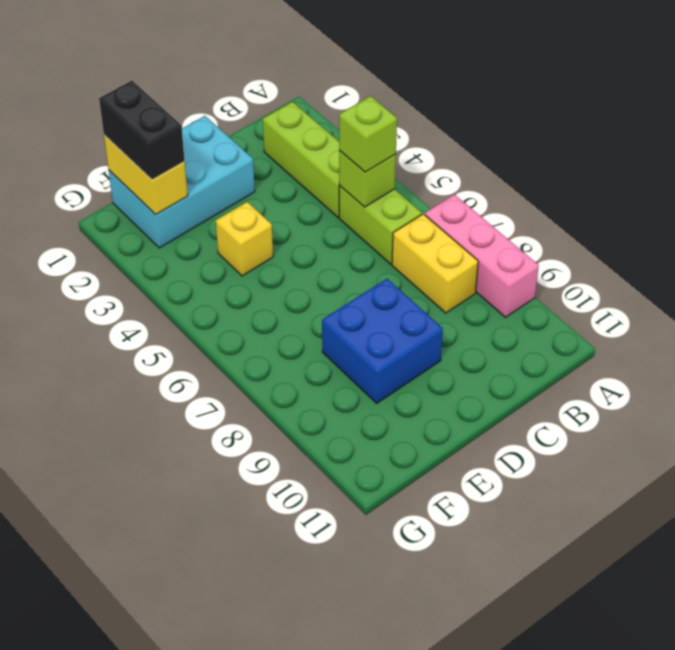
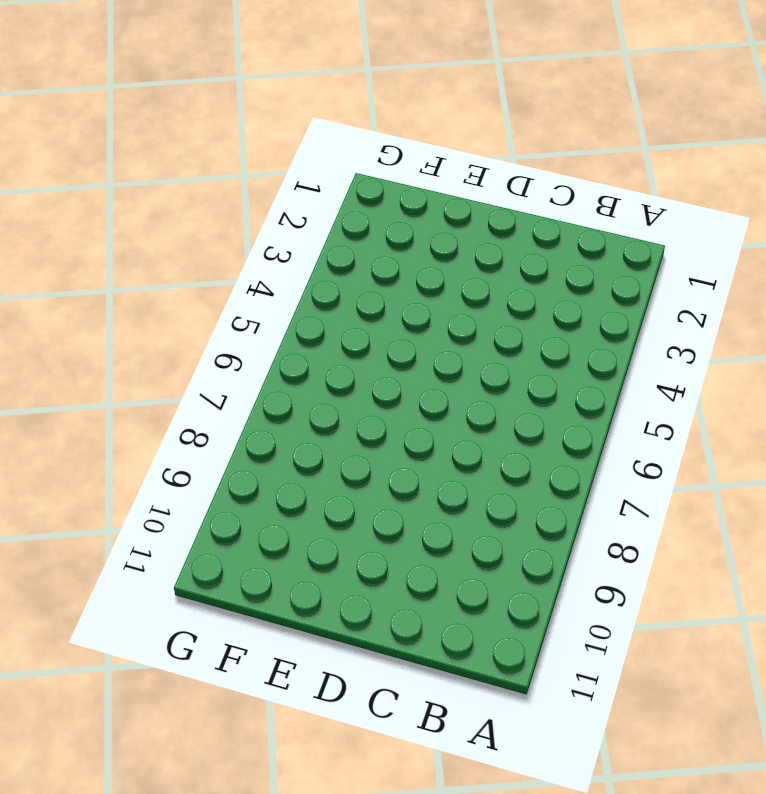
none -> pink brick A7:A9 level 1
none -> lime brick B2:B4 level 1

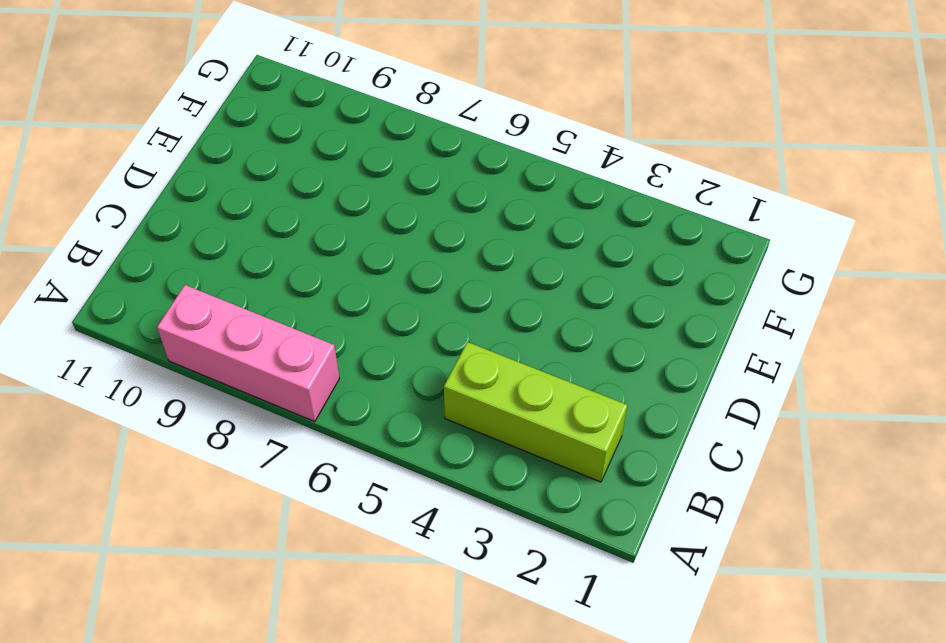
none -> lime brick B5:B6 level 1
none -> yellow brick B7:B8 level 1

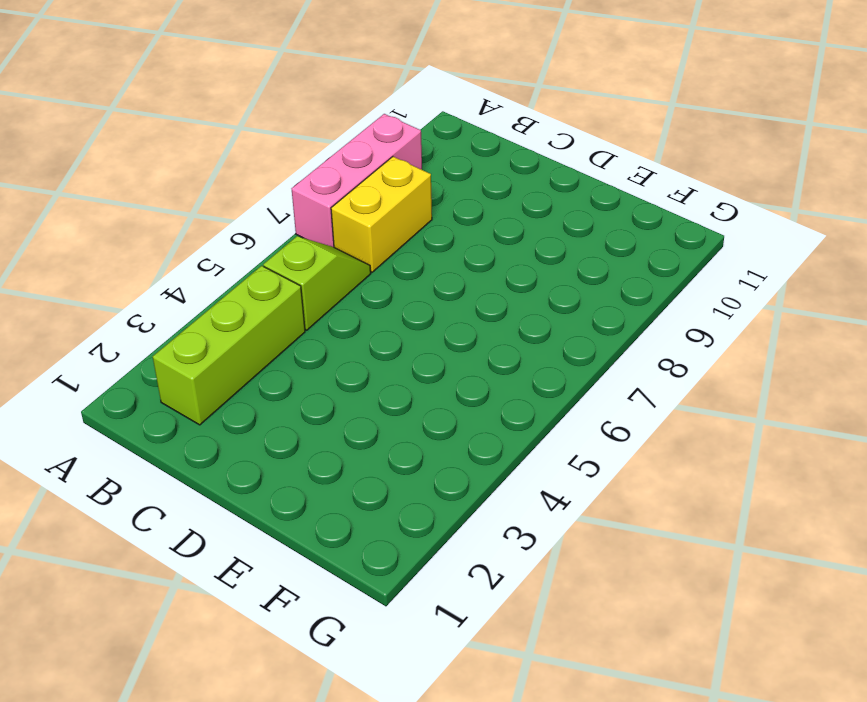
lime slope B5:B6 level 1 top 5 -> lime brick B5:B6 level 1
none -> cyan brick D1:F2 level 1
none -> blue brick D8:E9 level 1

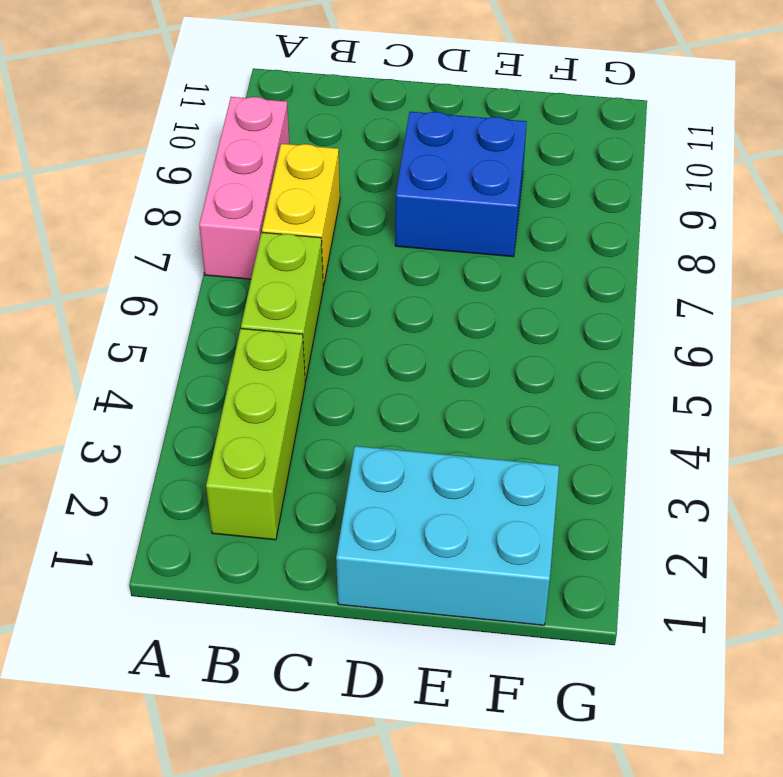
none -> yellow brick E4 level 1
none -> lime brick B5 level 2

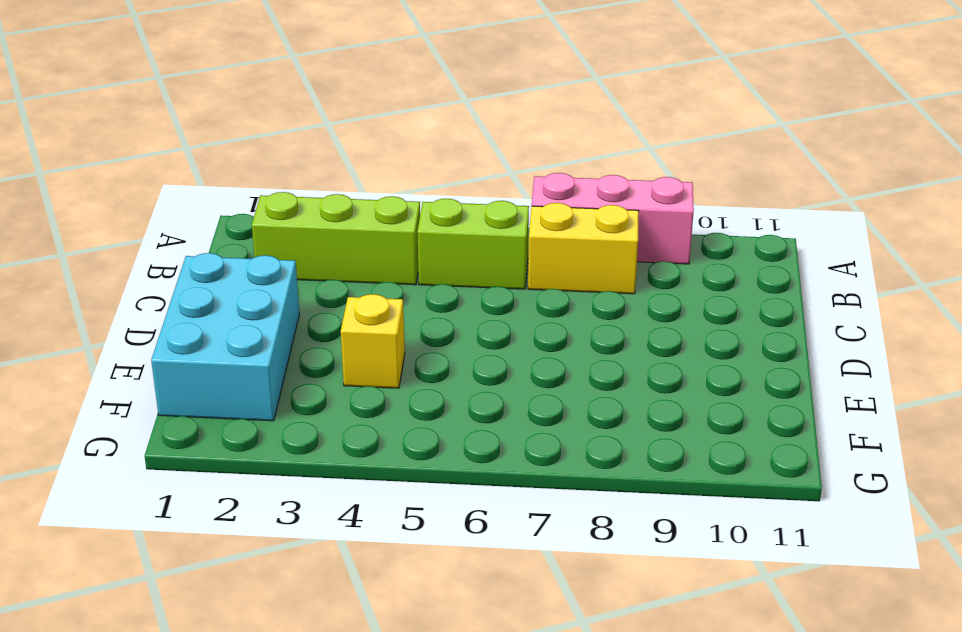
none -> blue brick D8:E9 level 1
none -> lime brick B5 level 2

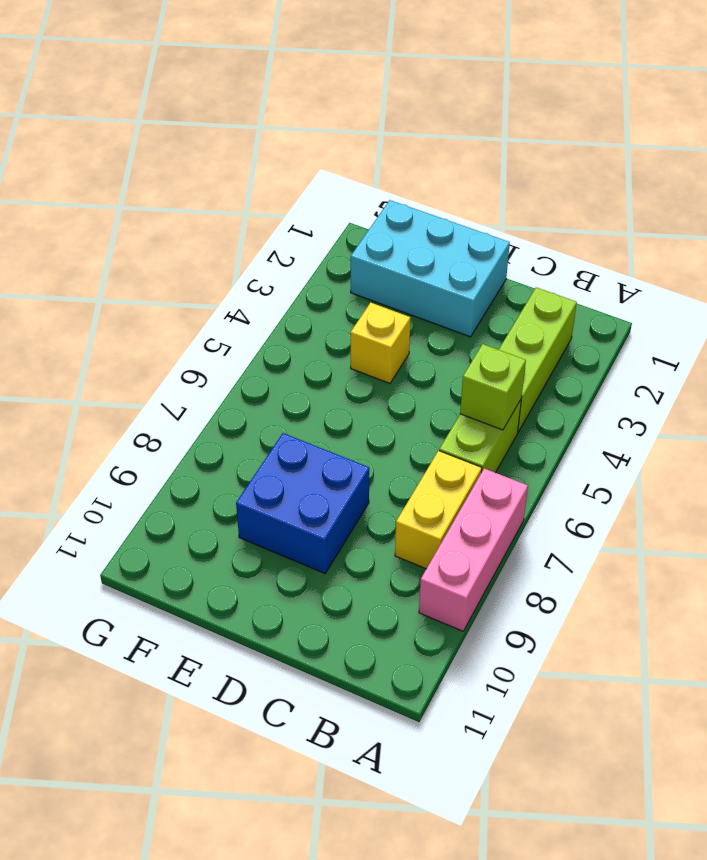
none -> yellow brick F1:F2 level 2
none -> lime brick B5 level 3

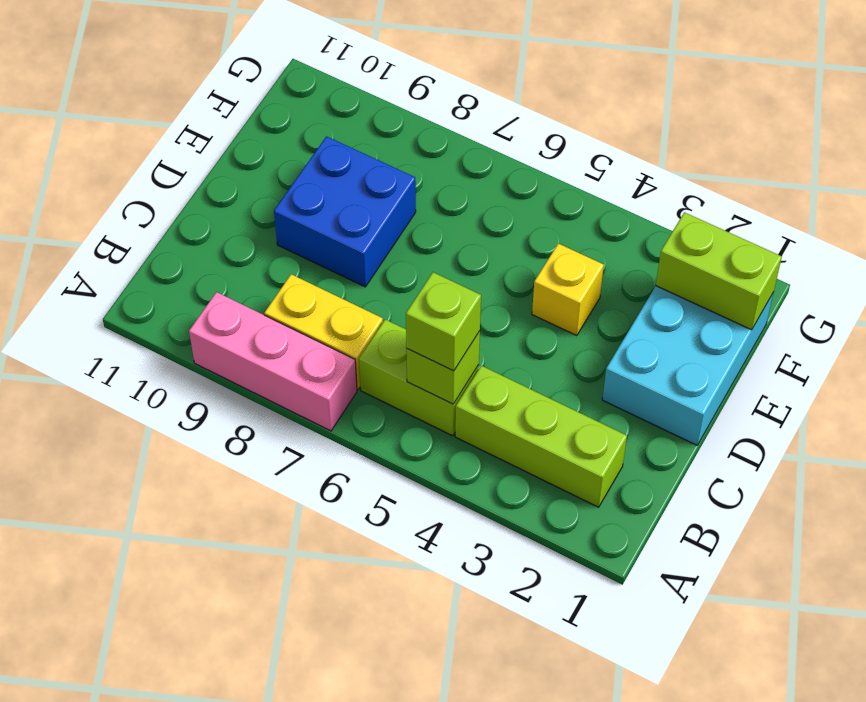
lime brick F1:F2 level 2 -> yellow brick F1:F2 level 2
none -> black brick F1:F2 level 3

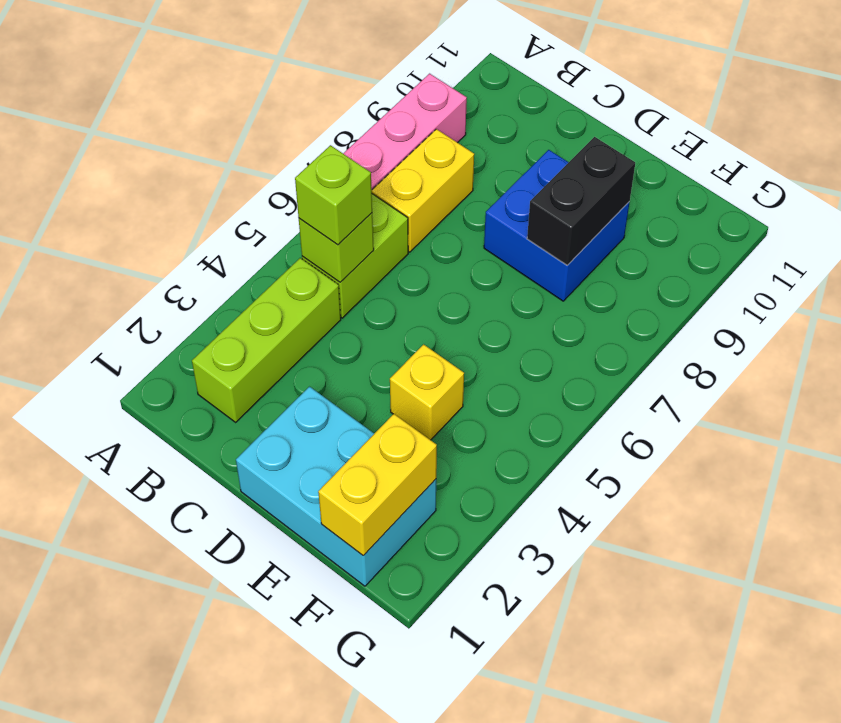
black brick E8:E9 level 2 -> black brick F1:F2 level 3

